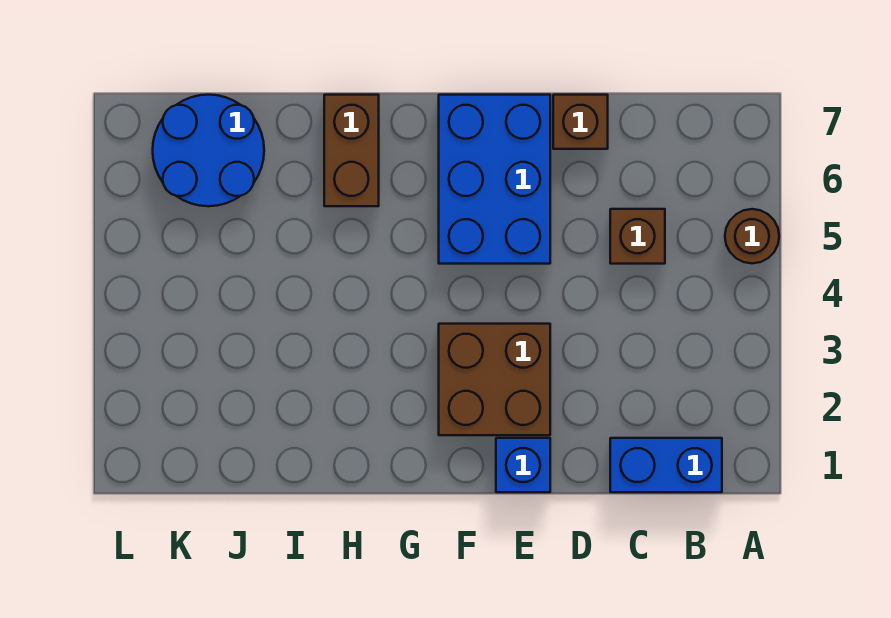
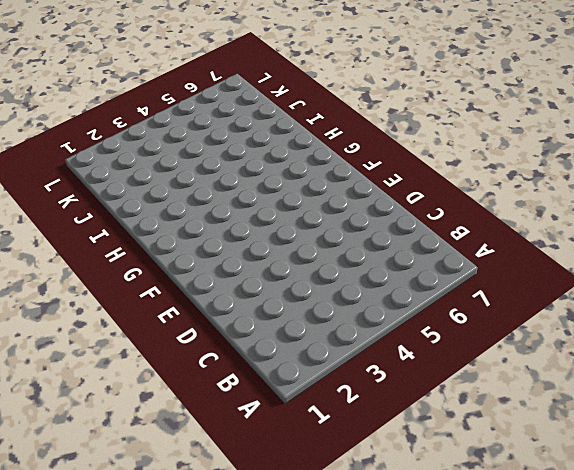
none -> brown round brick A5 level 1
none -> blue brick B1:C1 level 1

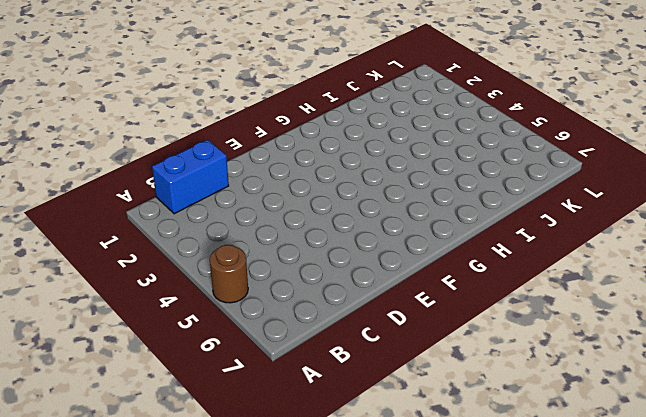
none -> brown brick C5 level 1
none -> brown brick D7 level 1

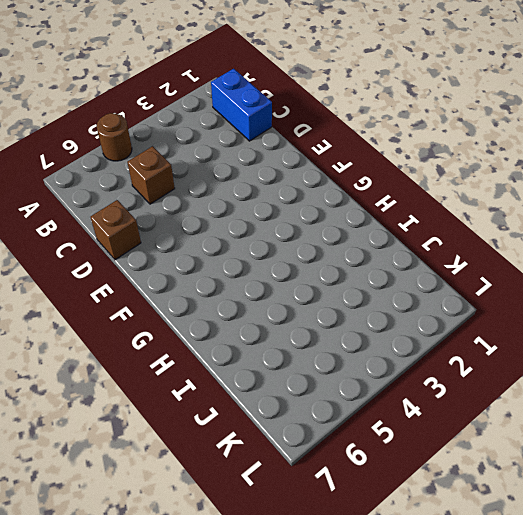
none -> blue brick E1 level 1
none -> brown brick E2:F3 level 1

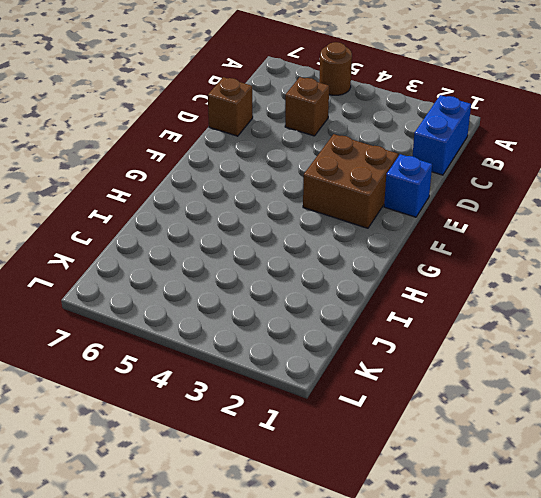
none -> blue brick E5:F7 level 1
none -> brown brick H6:H7 level 1

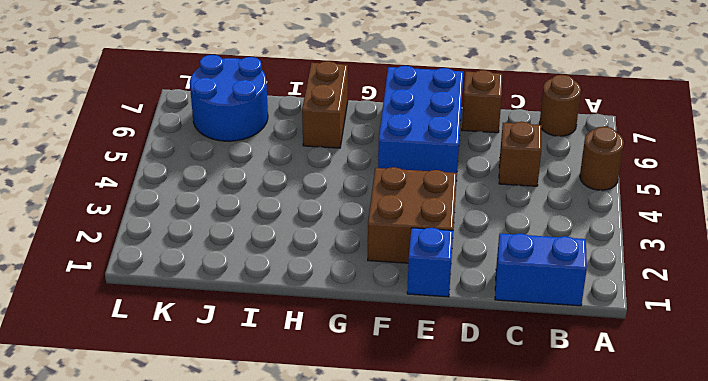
brown round brick B7 level 1 -> none

